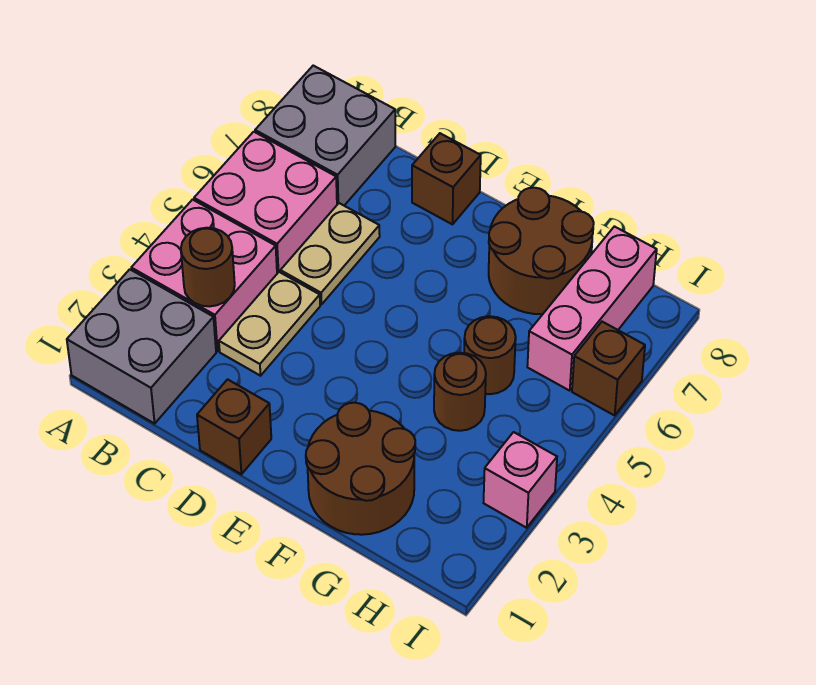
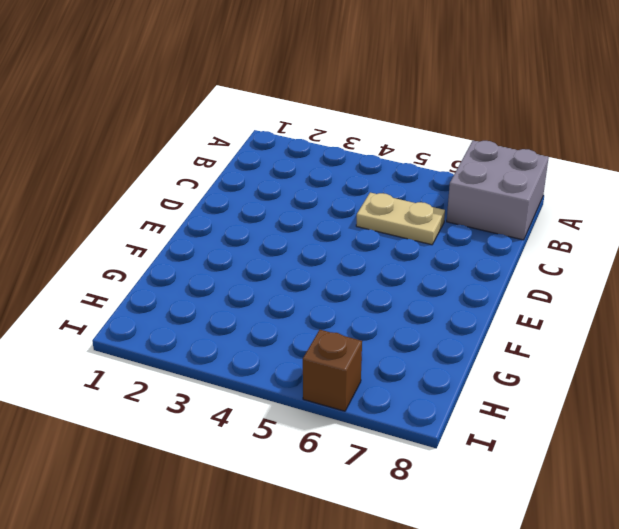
none -> grey brick A1:B2 level 1
none -> pink brick A3:B4 level 1
none -> pink brick A5:B6 level 1

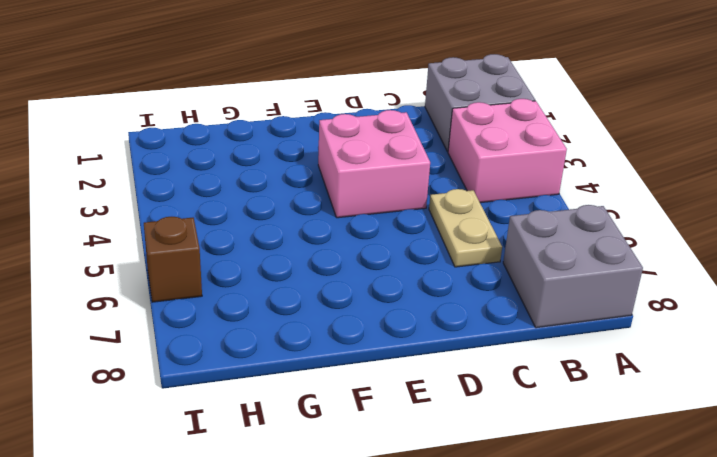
pink brick D3:E4 level 1 -> pink brick A5:B6 level 1
none -> tan plate C3:C4 level 1
none -> brown brick D1 level 1
none -> brown brick D8 level 1

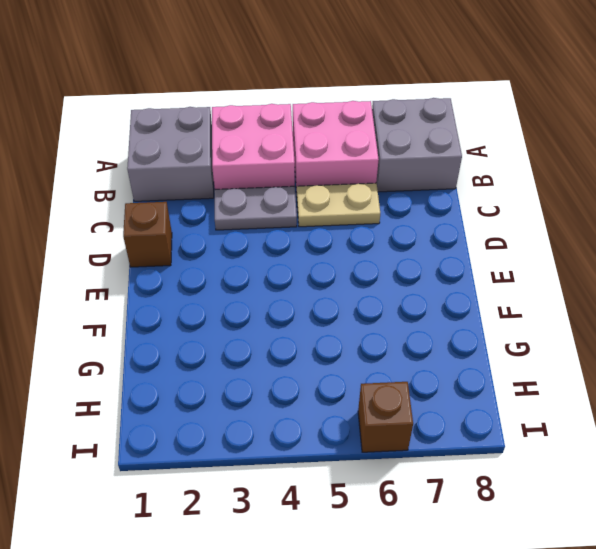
grey plate C3:C4 level 1 -> tan plate C3:C4 level 1
none -> brown brick D8 level 1
none -> brown round brick F1:G2 level 1
none -> brown round brick F7:G8 level 1

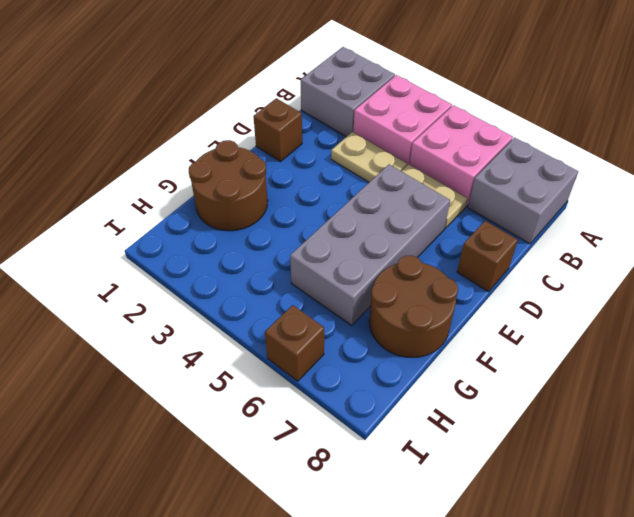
grey brick D5:G6 level 1 -> brown round brick G5 level 1
none -> brown round brick G4 level 1
none -> pink brick H6:H8 level 1
none -> pink brick I3 level 1

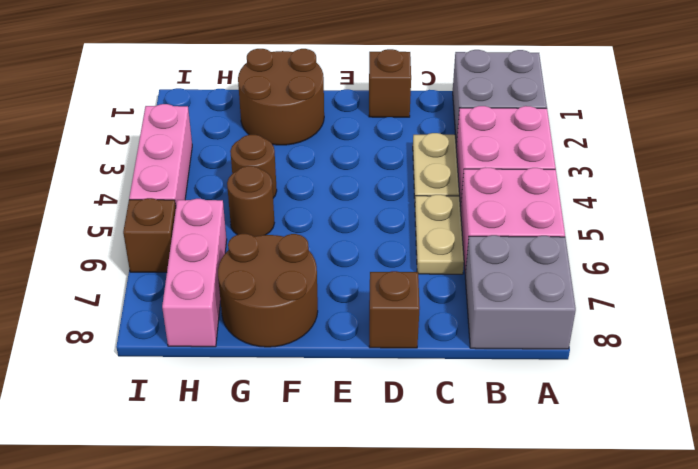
pink brick I3:I5 level 1 -> pink brick I3 level 1
none -> brown round brick B3 level 2

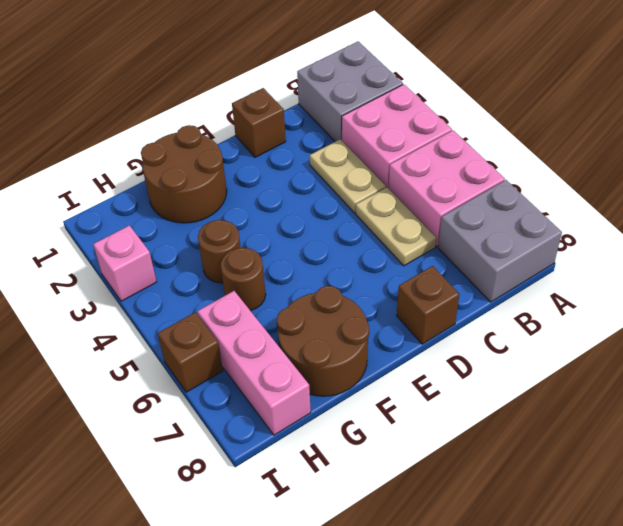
none -> brown round brick B3 level 2

